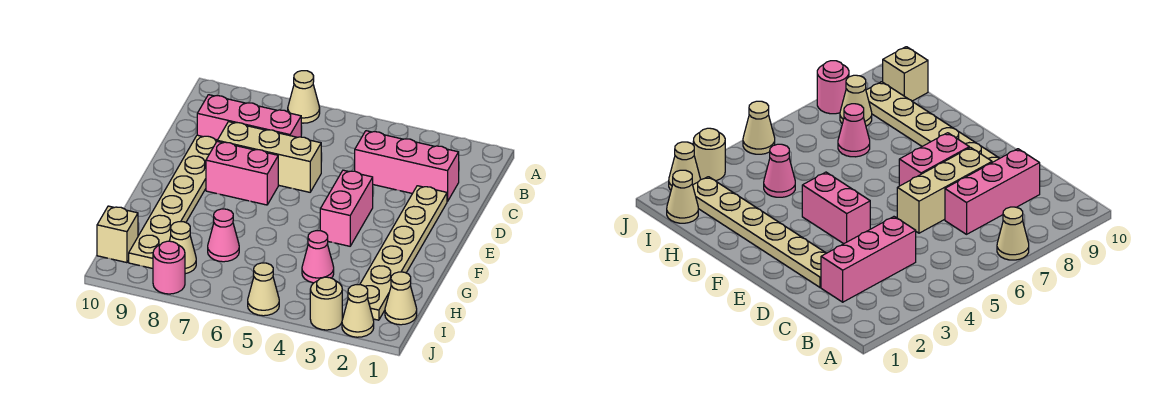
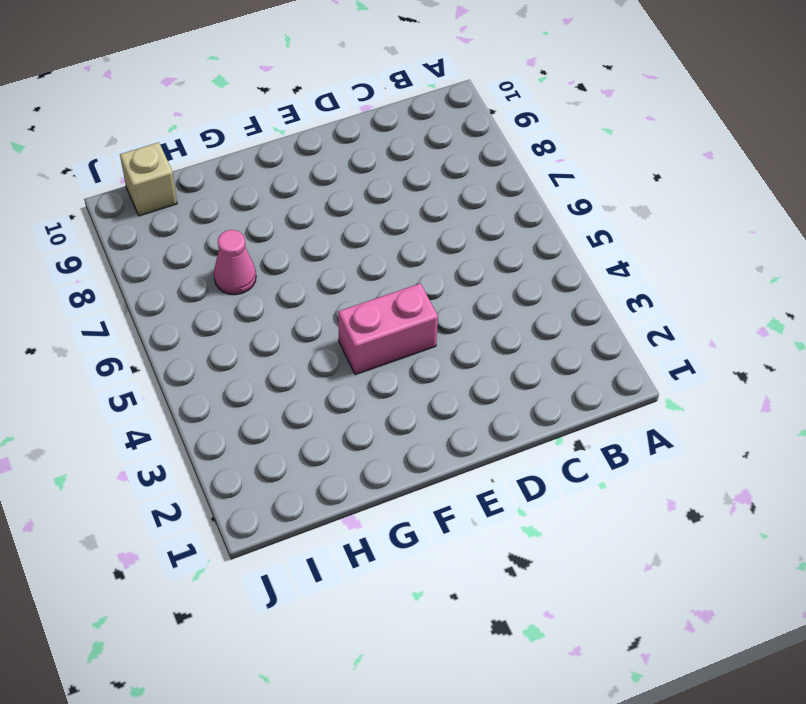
none -> tan cone A7 level 1
none -> pink brick C2:C4 level 1
none -> pink brick C7:C9 level 1

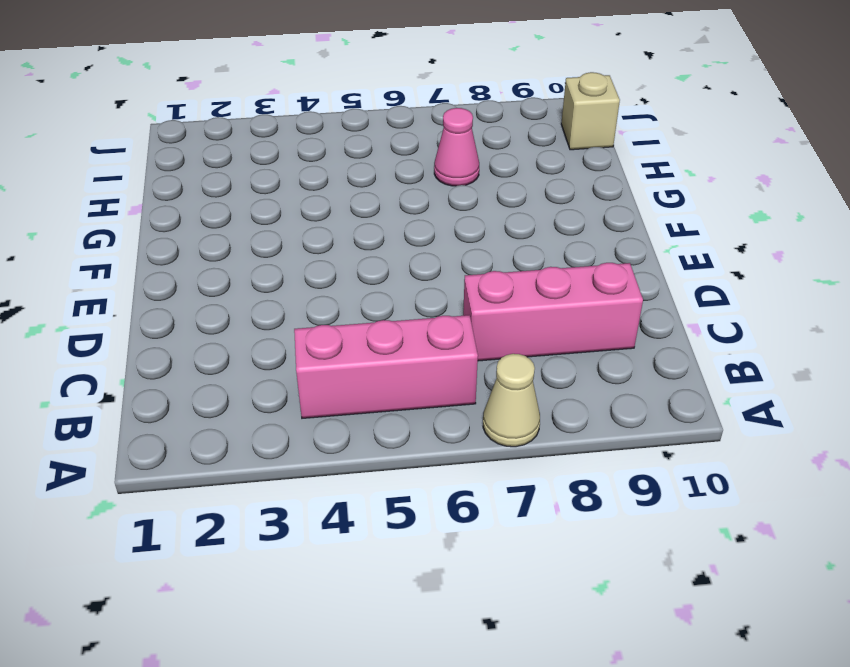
pink brick B4:B6 level 1 -> pink brick C2:C4 level 1
none -> tan plate D2:I2 level 1
none -> tan brick D6:D8 level 1
none -> tan plate D9:I9 level 1

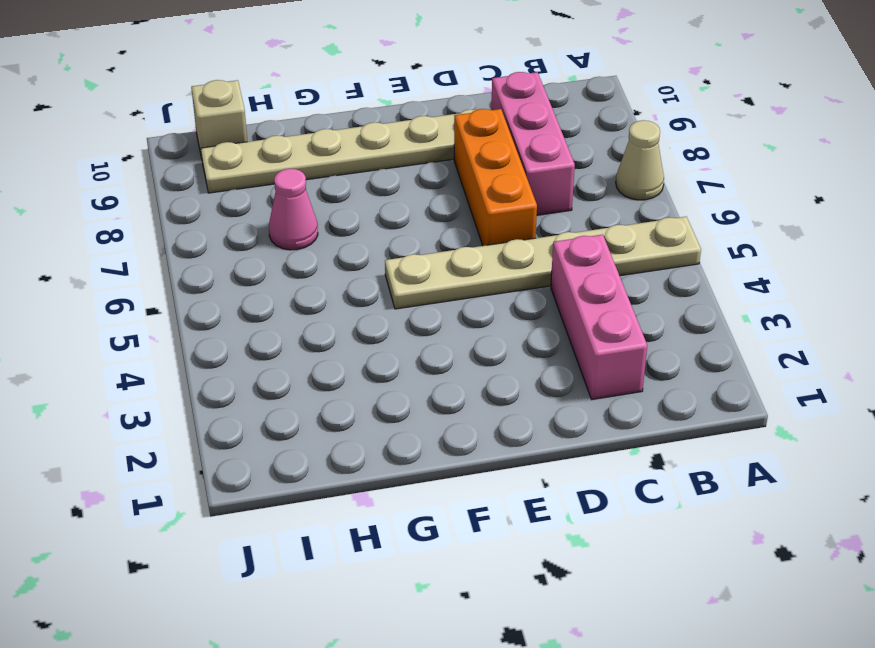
tan plate A5:F5 level 1 -> tan plate D2:I2 level 1
orange brick D6:D8 level 1 -> tan brick D6:D8 level 1
none -> pink brick E4:F4 level 1
none -> pink brick E7:E8 level 1
none -> pink cone H4 level 1

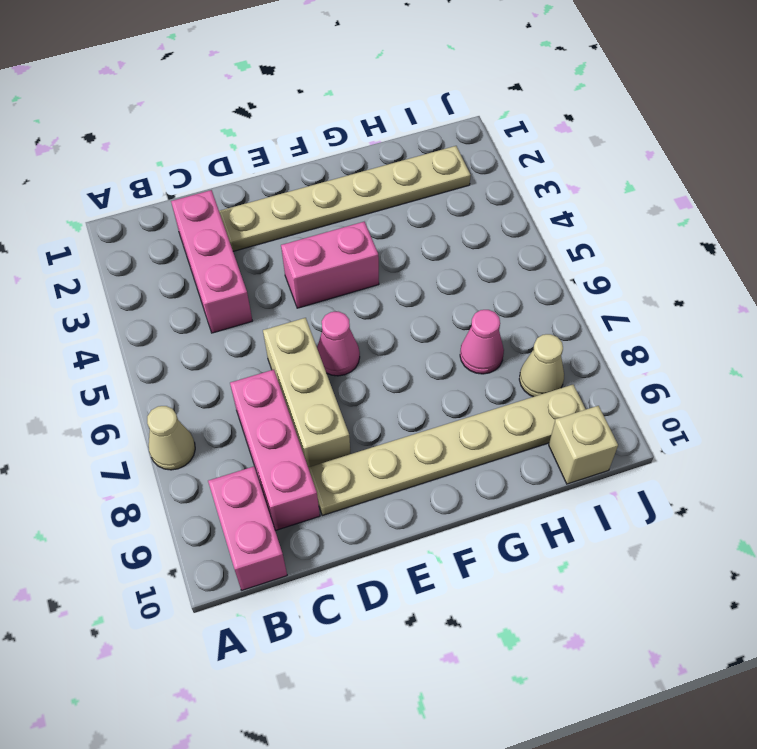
pink brick B9:B10 level 1 -> pink brick E7:E8 level 1
pink cone E6 level 1 -> pink cone H4 level 1
none -> tan cone I1 level 1
none -> tan cone J2 level 1
none -> tan round brick J3 level 1

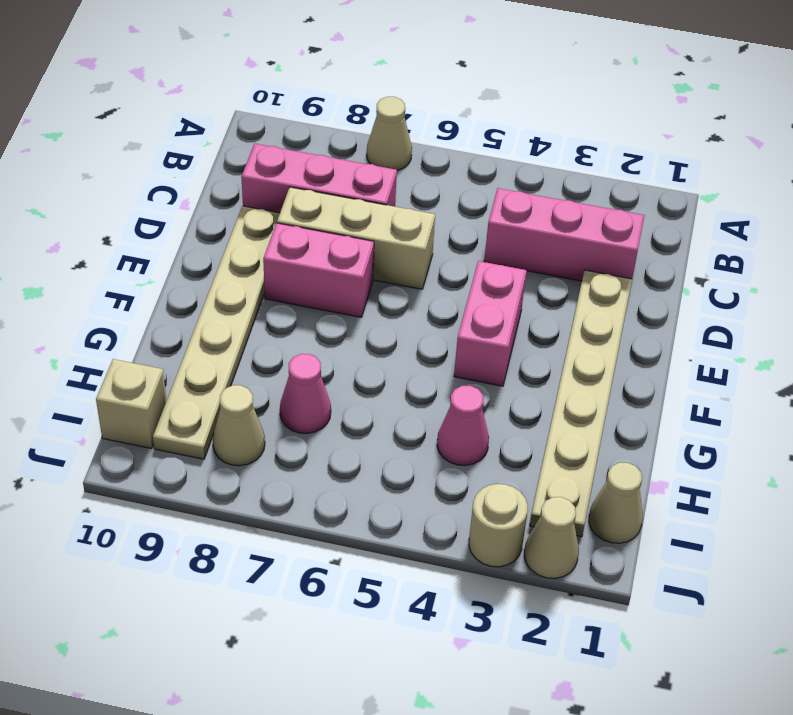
none -> tan cone J5 level 1
none -> pink round brick J8 level 1

